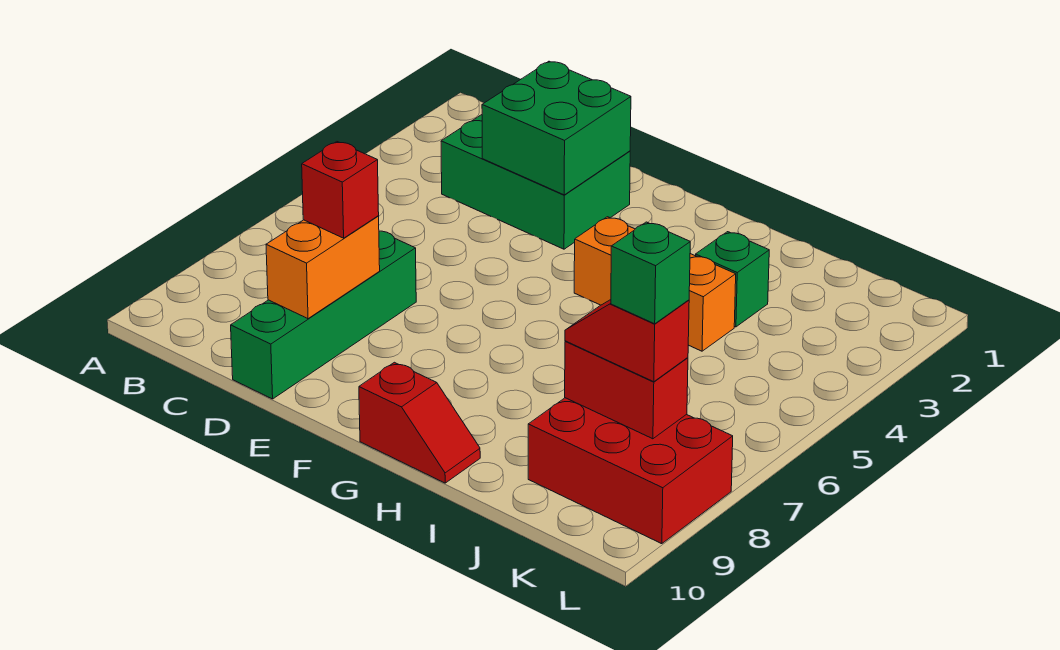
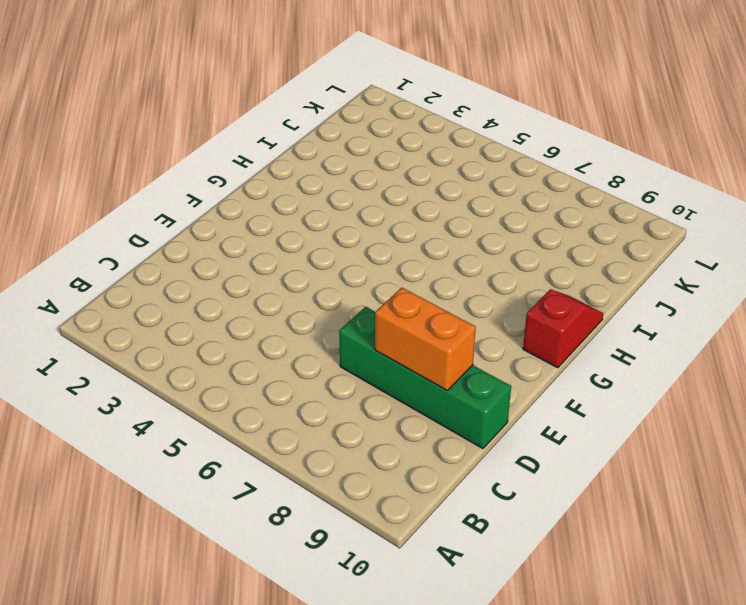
none -> green brick C2:E3 level 1
none -> orange brick G4:I4 level 1
none -> green brick I3 level 1

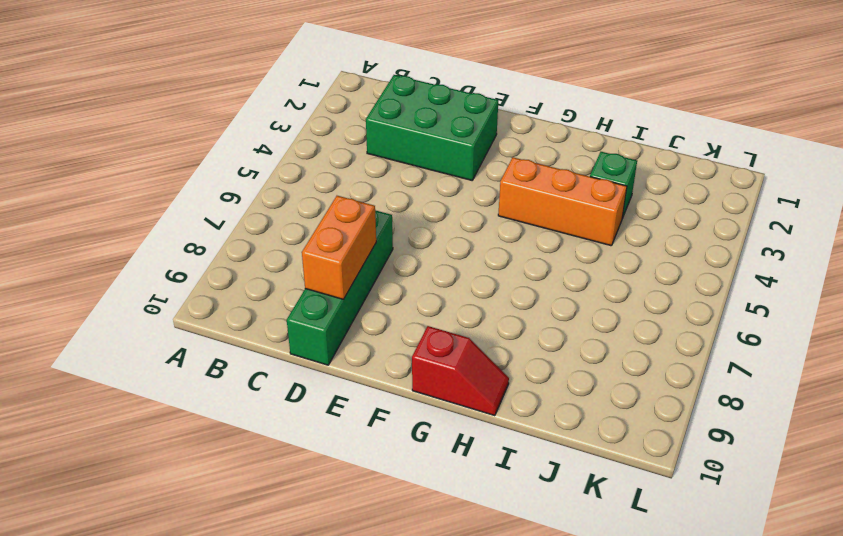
none -> red brick J8:L9 level 1
none -> green brick D2:E3 level 2
none -> red brick J8:K8 level 2

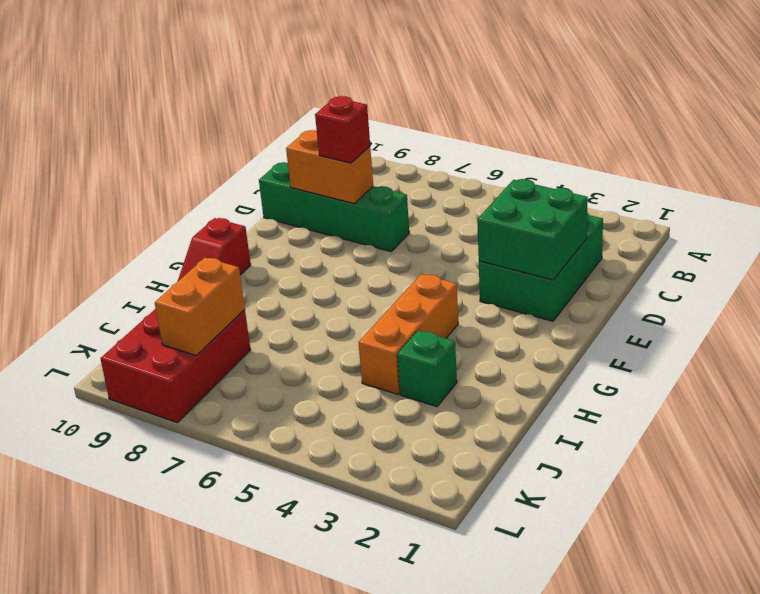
orange brick J8:K8 level 2 -> red brick J8:K8 level 2
none -> red slope J8:K8 level 3 top K
none -> green brick K8 level 4

